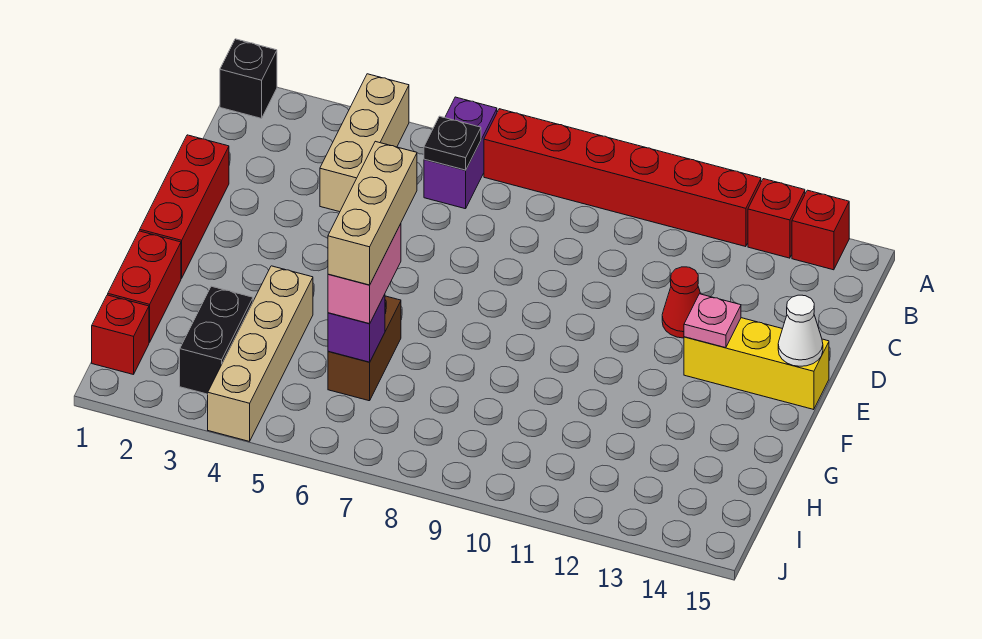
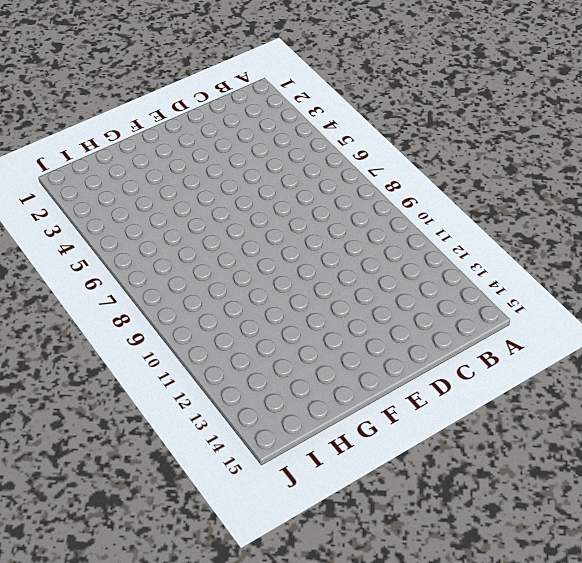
none -> black brick A1 level 1
none -> tan brick A4:C4 level 1
none -> purple brick A6:B6 level 1

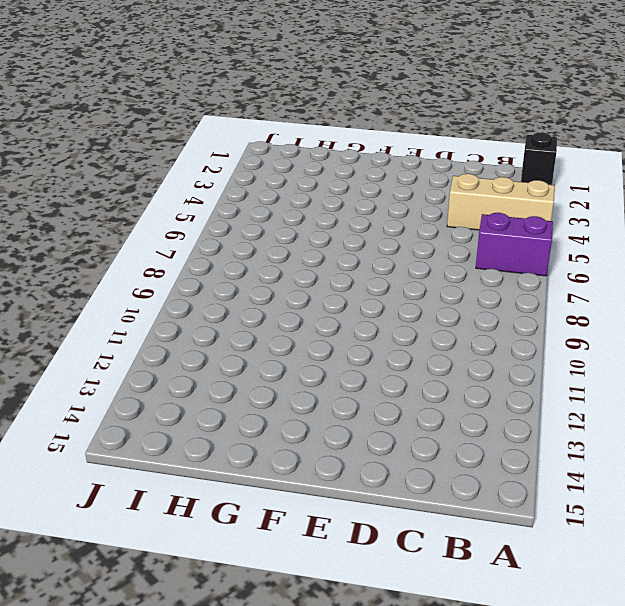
none -> red brick A7:A12 level 1
none -> red brick A13 level 1
none -> red brick A14 level 1

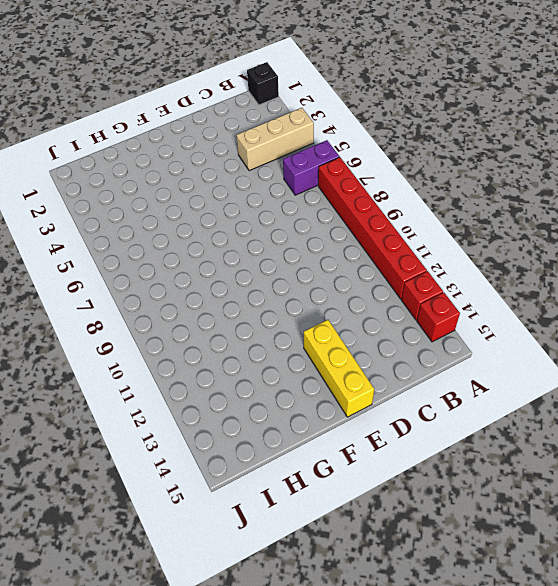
none -> red brick D1:F1 level 1
none -> red cone D12 level 1
none -> red brick G1:H1 level 1

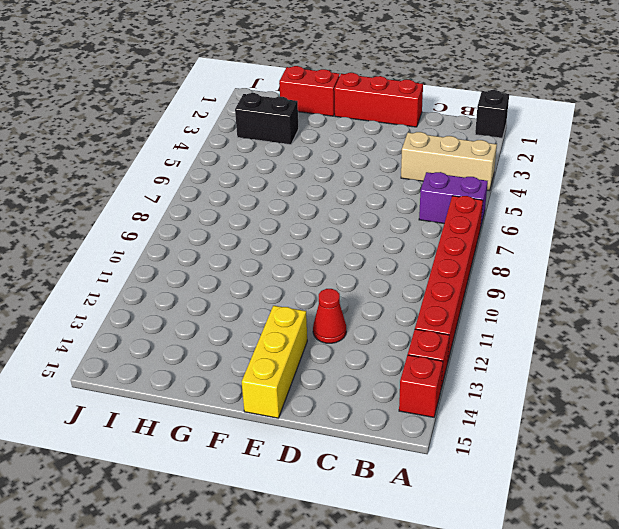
none -> tan brick G4:J4 level 1
none -> brown brick G6:H6 level 1
none -> red brick I1 level 1

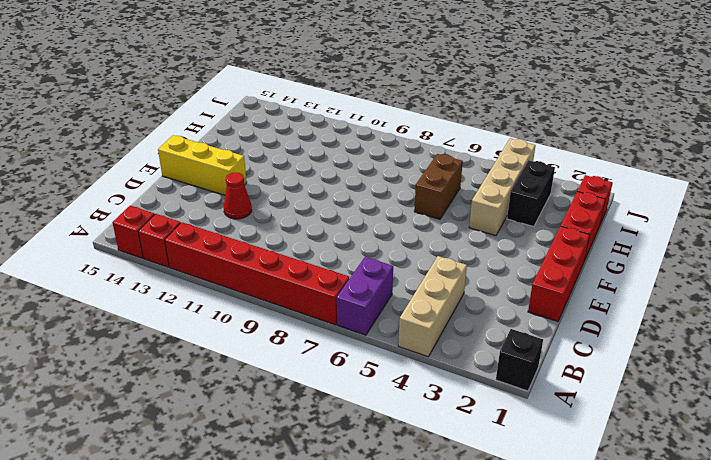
none -> black plate B6 level 2
none -> pink plate E13 level 2
none -> white cone E15 level 2

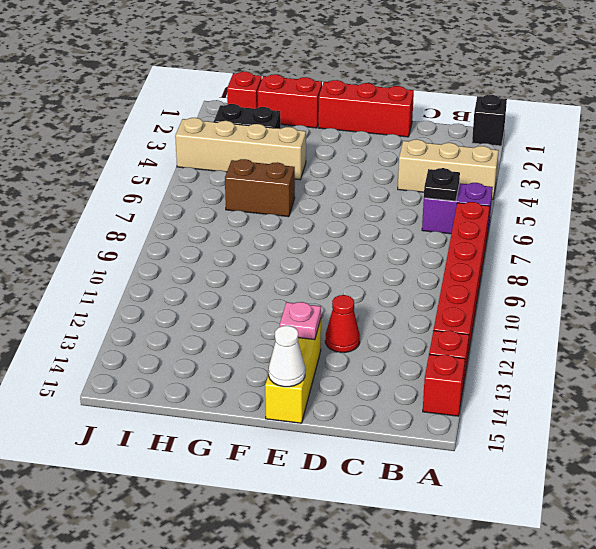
none -> purple brick H6 level 2
none -> pink brick G6:H6 level 3
none -> tan brick F6:H6 level 4

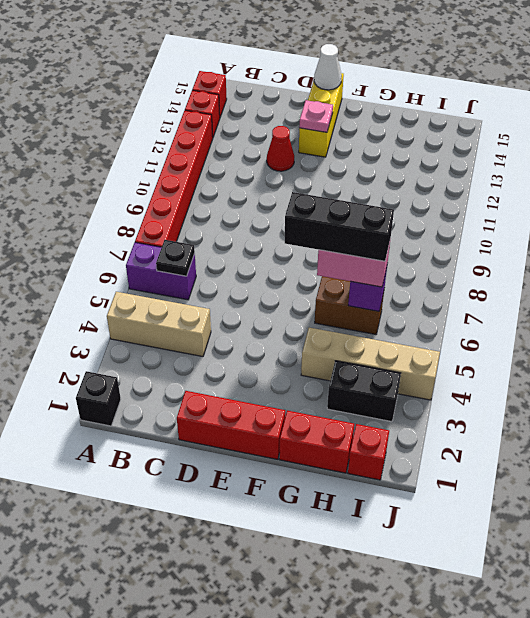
black brick F6:H6 level 4 -> tan brick F6:H6 level 4

